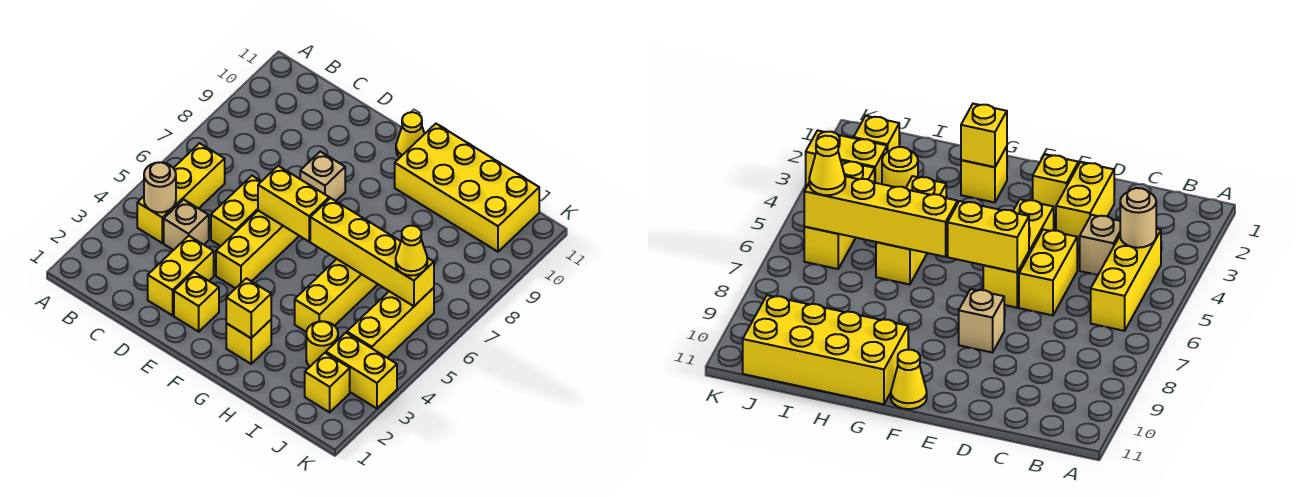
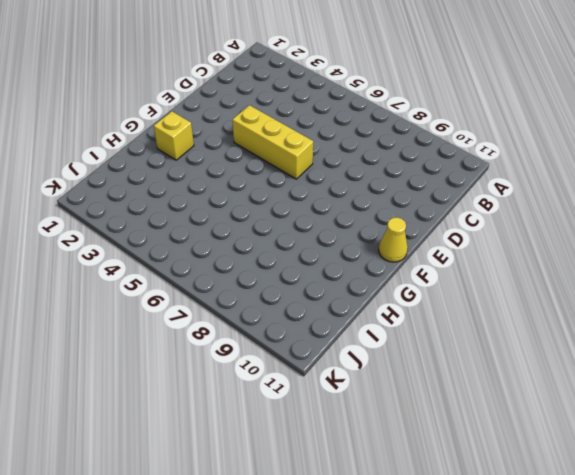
none -> yellow brick B4:B6 level 1
none -> tan brick C4 level 1
none -> yellow brick D2:D3 level 1

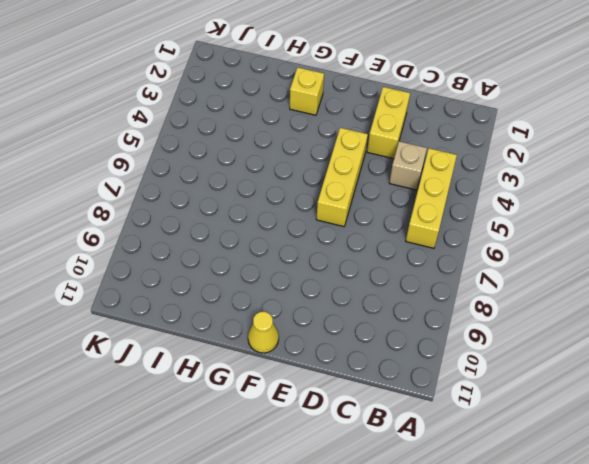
none -> yellow brick D5:D6 level 1
none -> yellow brick E2 level 1
none -> tan brick E8 level 1

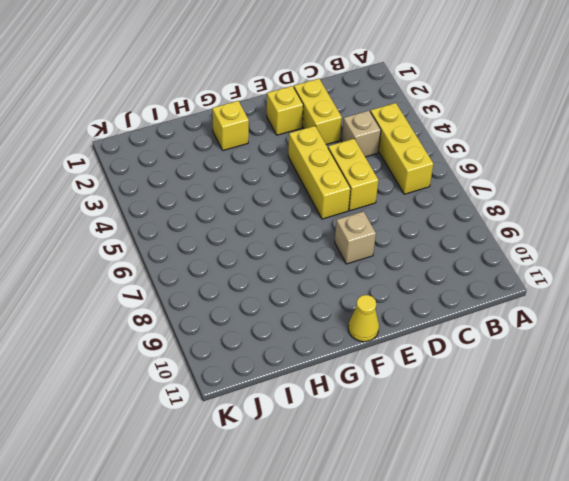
none -> yellow brick G10:J11 level 1
none -> yellow brick H4:H6 level 1
none -> yellow round brick I3 level 1

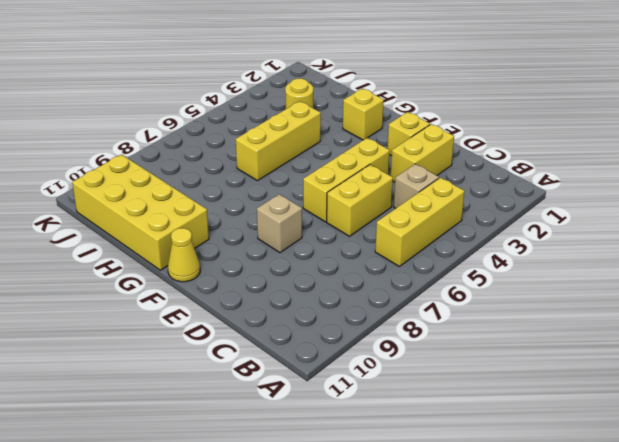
none -> yellow brick J2 level 1
none -> yellow brick J3:K3 level 1
none -> yellow brick J4:J6 level 1

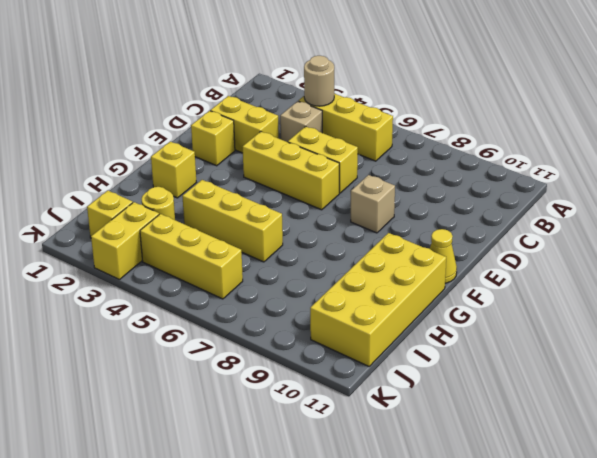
none -> yellow brick E6:F6 level 2
none -> yellow brick G2 level 2
none -> yellow brick G6:J6 level 2

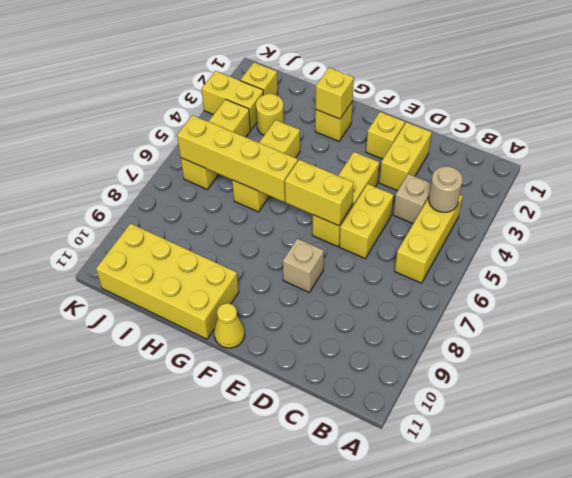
none -> yellow cone J6 level 3

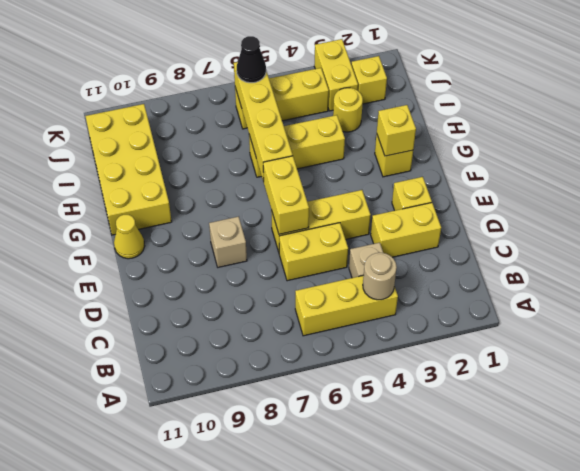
black cone J6 level 3 -> yellow cone J6 level 3

